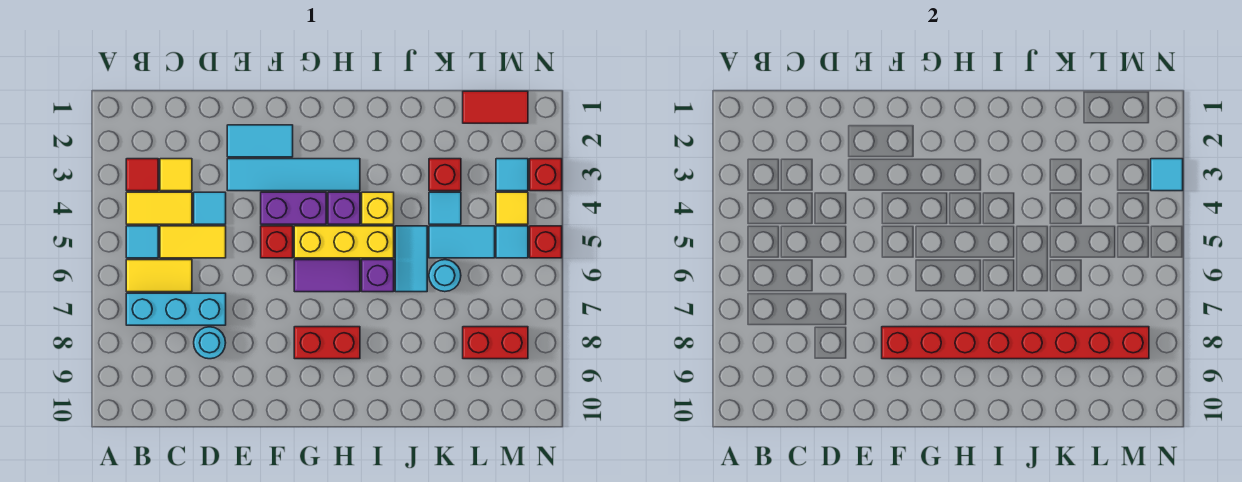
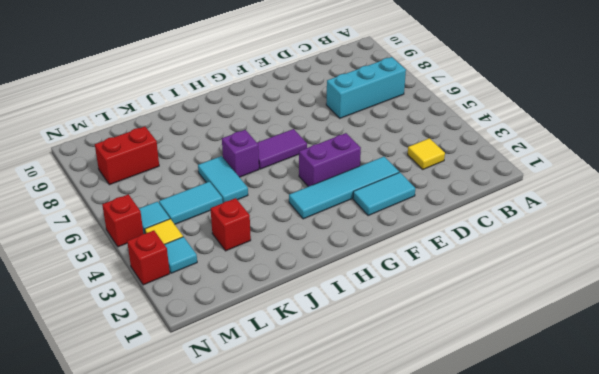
none -> red tile B3 level 1
none -> yellow tile B4:C4 level 1
none -> cyan tile B5 level 1
none -> yellow tile B6:C6 level 1

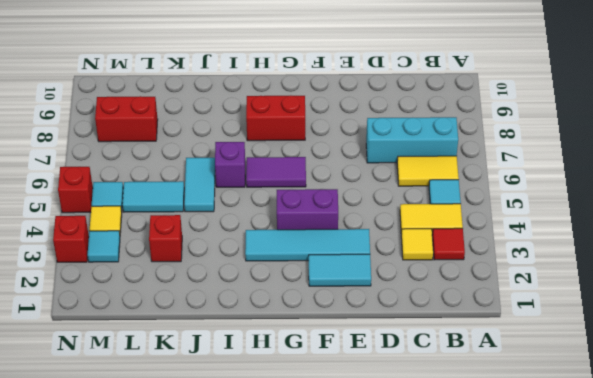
none -> yellow tile C5:D5 level 1
none -> cyan tile D4 level 1
none -> cyan round brick D8 level 1
none -> red brick F5 level 1

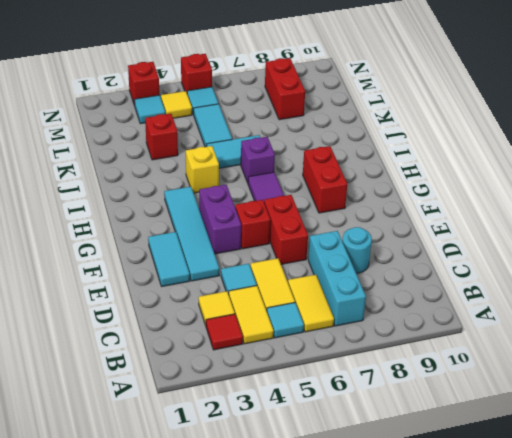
red brick E6:F6 level 1 -> none
none -> yellow brick G5:I5 level 1
none -> purple brick H4 level 1
none -> cyan tile K4 level 1
none -> cyan round brick K6 level 1

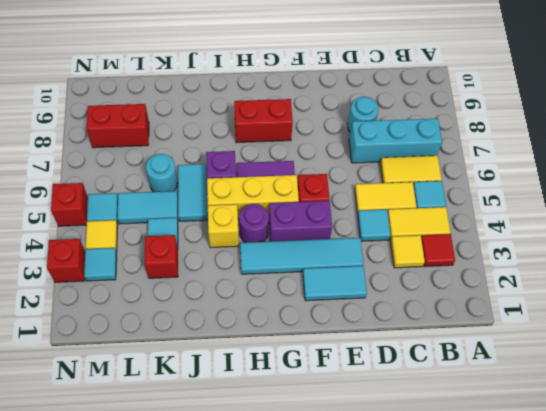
purple round brick H4 level 1 -> purple brick H4 level 1
none -> red tile L1:M1 level 1
none -> red brick F8:M8 level 2
none -> cyan tile N3 level 2

